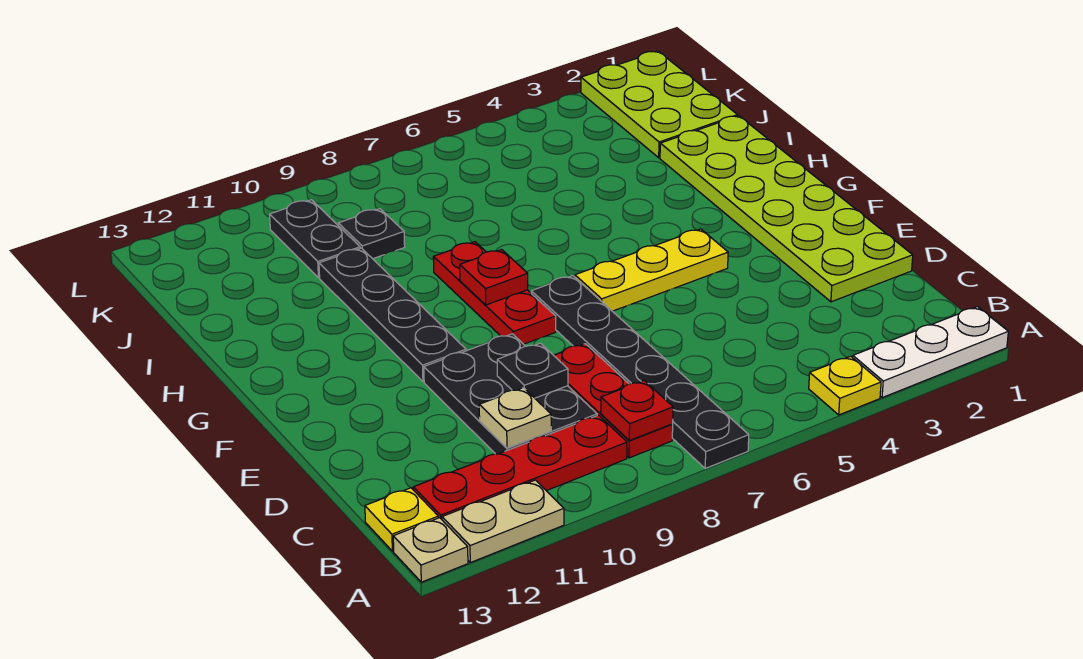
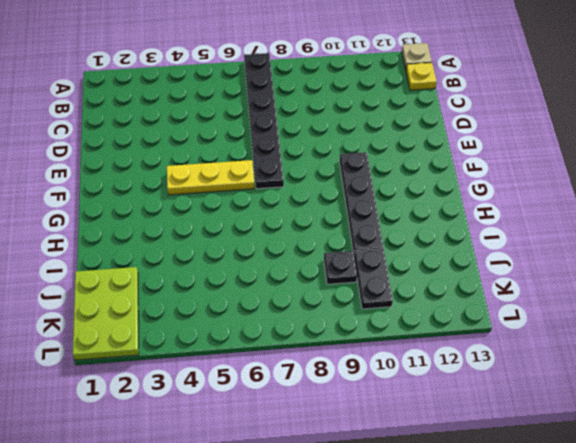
none -> white plate A1:A3 level 1
none -> yellow plate A4 level 1
none -> tan plate A11:A12 level 1

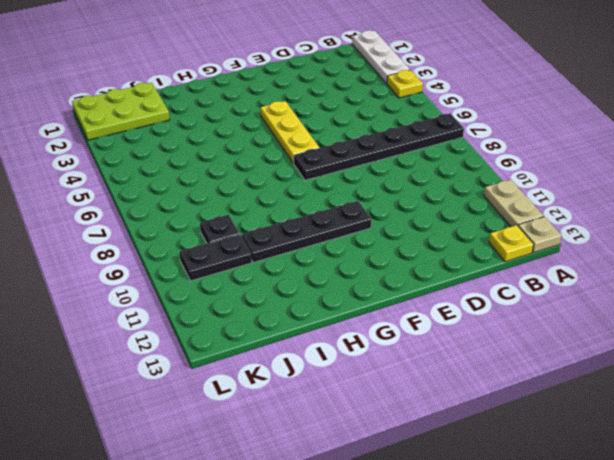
none -> red plate B8:D8 level 1
none -> red plate B9:B12 level 1
none -> black plate C9:E10 level 1

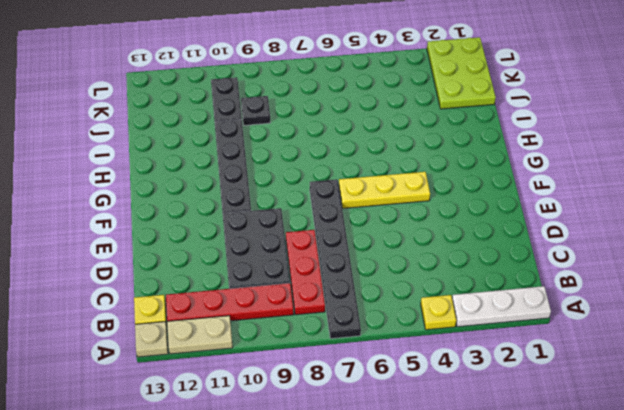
none -> lime plate D1:I2 level 1
none -> red plate F8:H8 level 1
none -> red plate B8 level 2

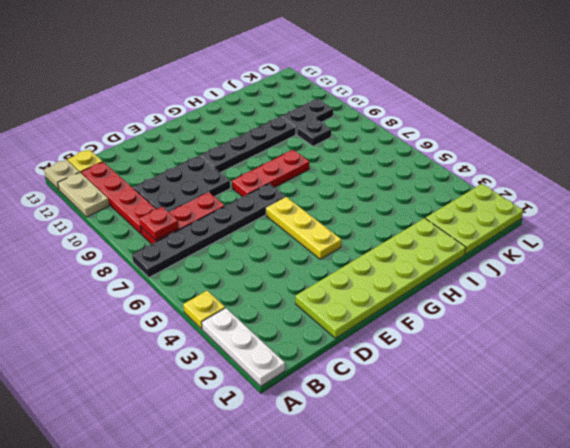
none -> tan plate C10 level 2
none -> black plate D9 level 2
none -> red plate G8 level 2

